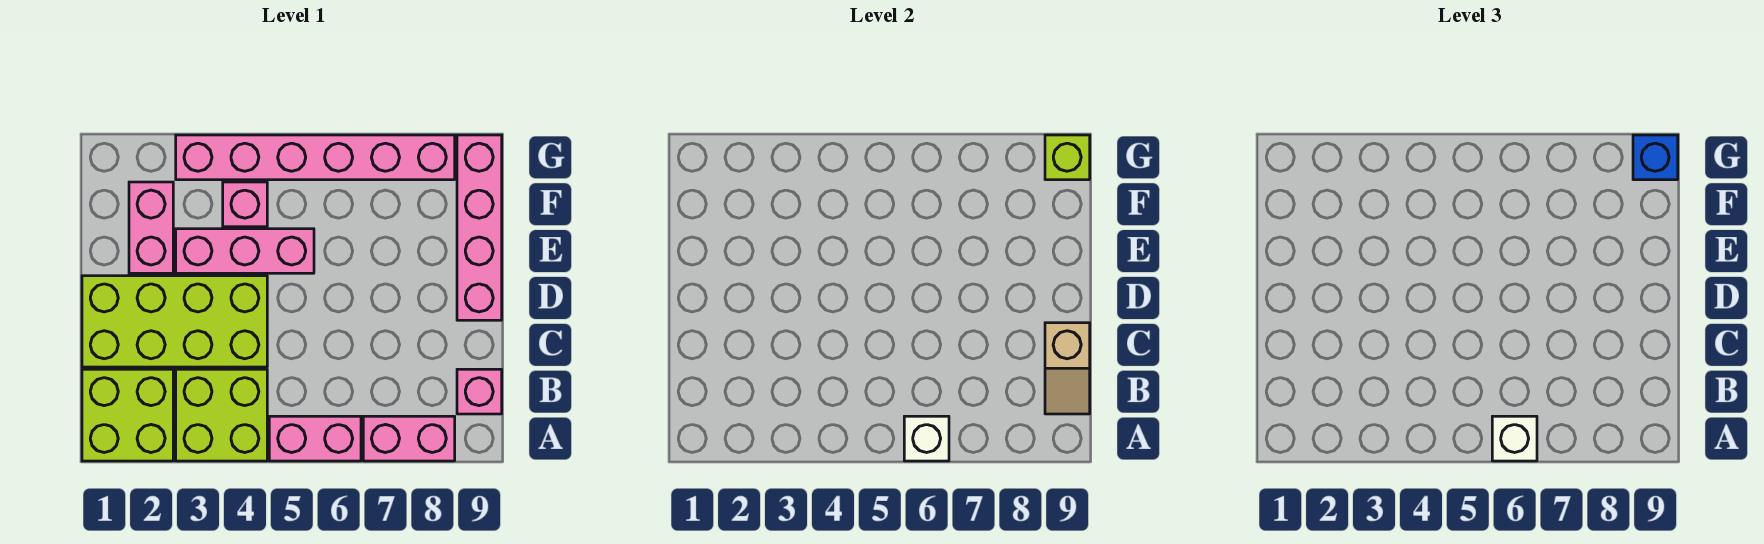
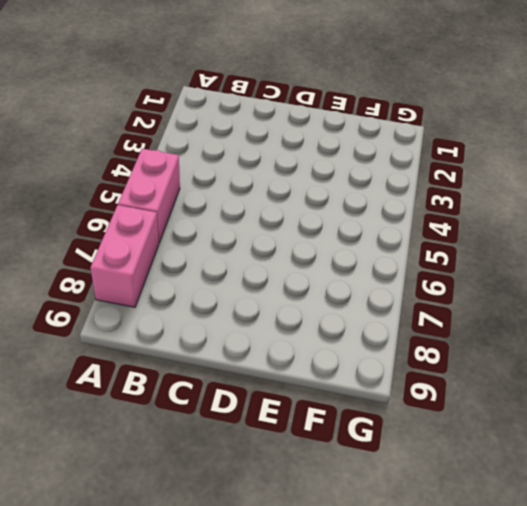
none -> lime brick A1:B2 level 1
none -> lime brick A3:B4 level 1
none -> pink brick B9 level 1

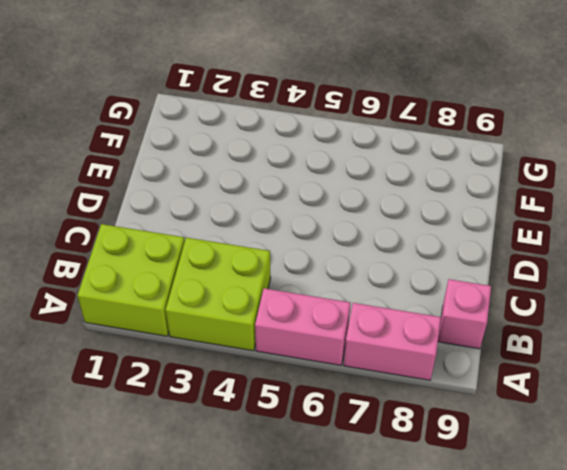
none -> lime brick C1:D4 level 1
none -> pink brick D9:G9 level 1
none -> pink brick E2:F2 level 1

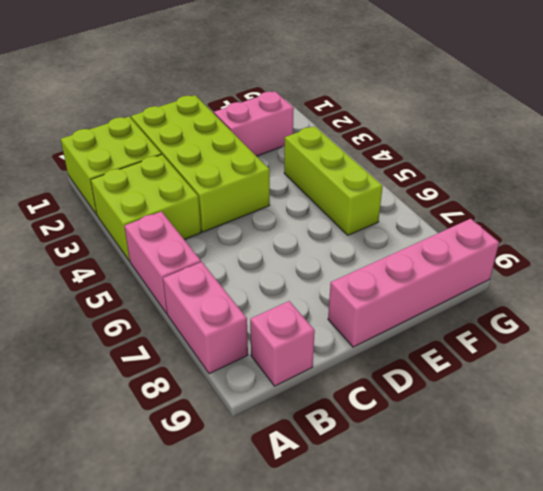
lime brick F4:F6 level 1 -> pink brick F4 level 1
none -> pink brick E3:E5 level 1
none -> pink brick G3:G8 level 1
none -> white brick A6 level 2

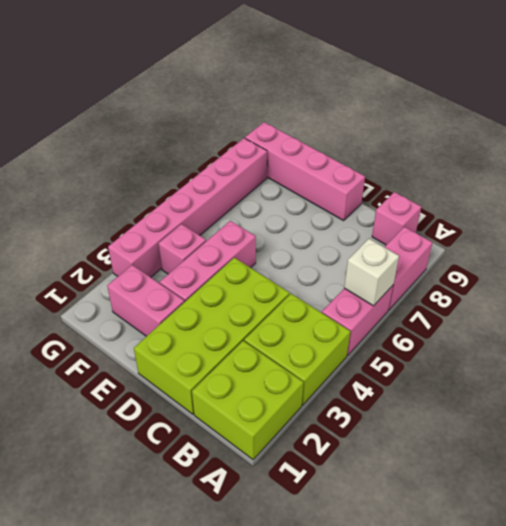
none -> tan slope B9:C9 level 2 top C
none -> lime brick G9 level 2
none -> white brick A6 level 3

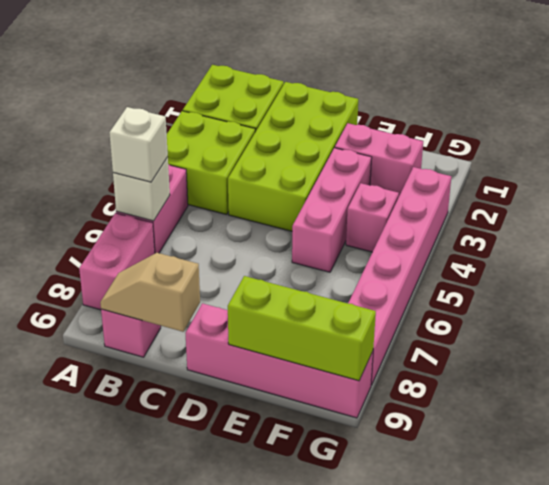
lime brick E9:G9 level 2 -> lime brick G9 level 2
none -> blue brick G9 level 3

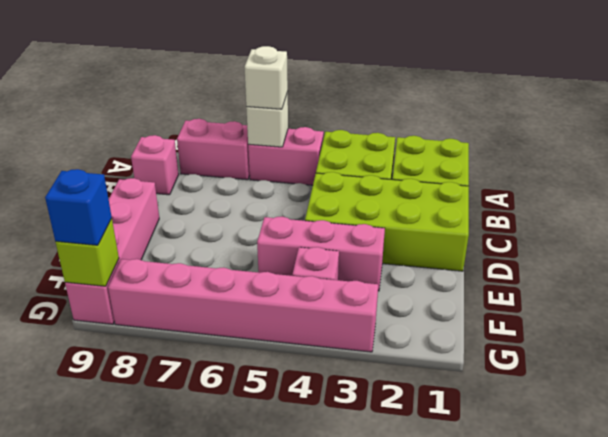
none -> pink brick E2:F2 level 1
none -> tan slope B9:C9 level 2 top C

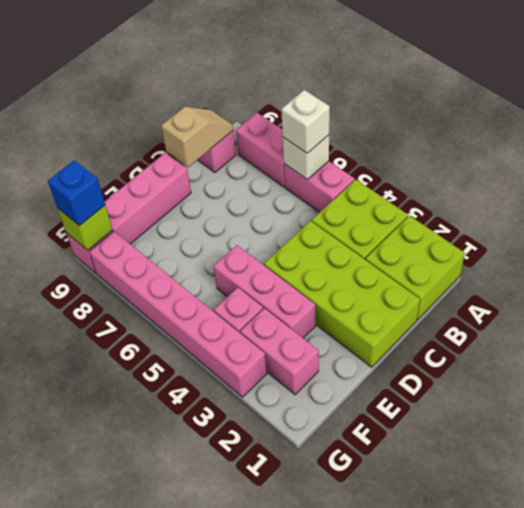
pink brick F2:F3 level 1 -> pink brick E2:F2 level 1

